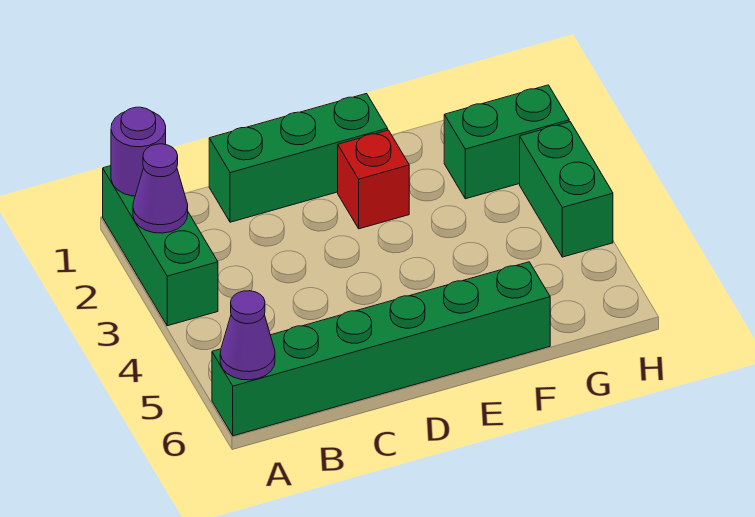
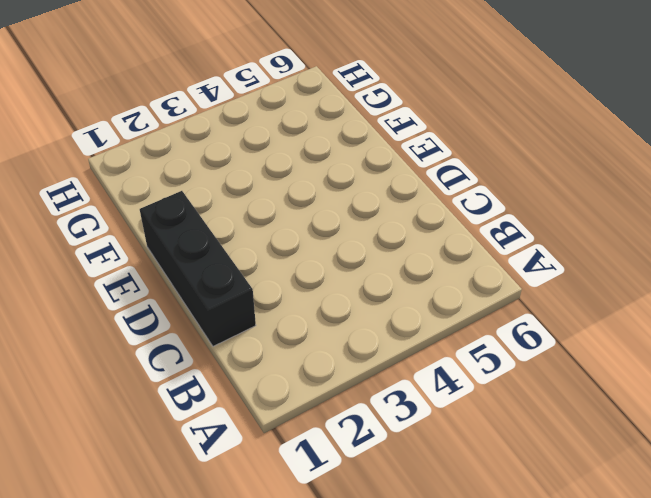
black brick C1:E1 level 1 -> green brick C1:E1 level 1
none -> green brick A1:A3 level 1
none -> green brick A6:F6 level 1

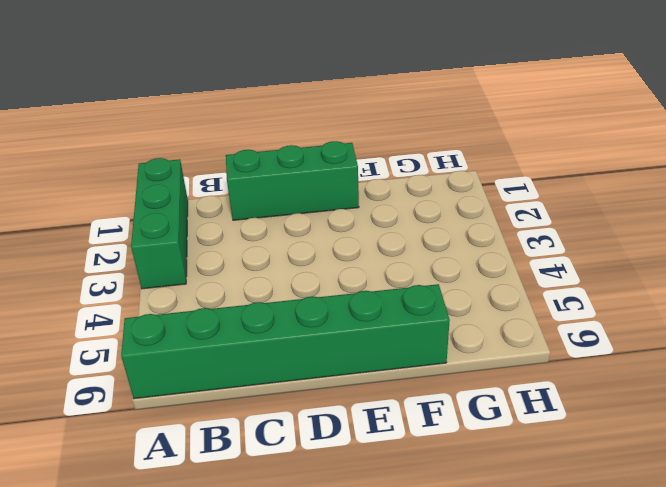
none -> red brick E2 level 1
none -> green brick G2:H2 level 1

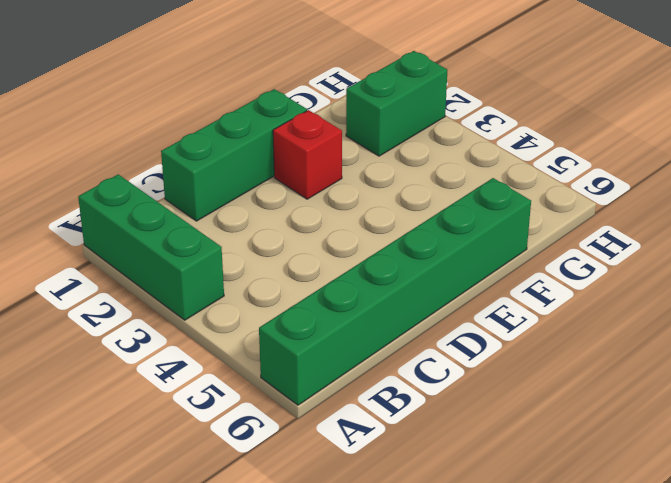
none -> green brick H3:H4 level 1
none -> purple round brick A1 level 2

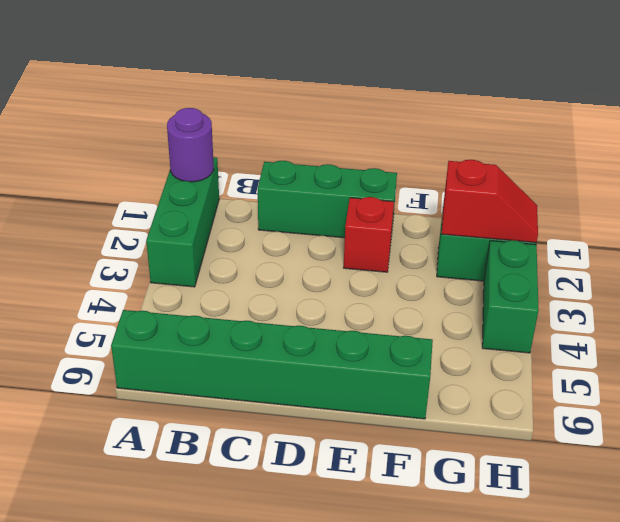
red slope G2:H2 level 2 top G -> none
none -> purple cone A2 level 2
none -> purple cone A6 level 2

